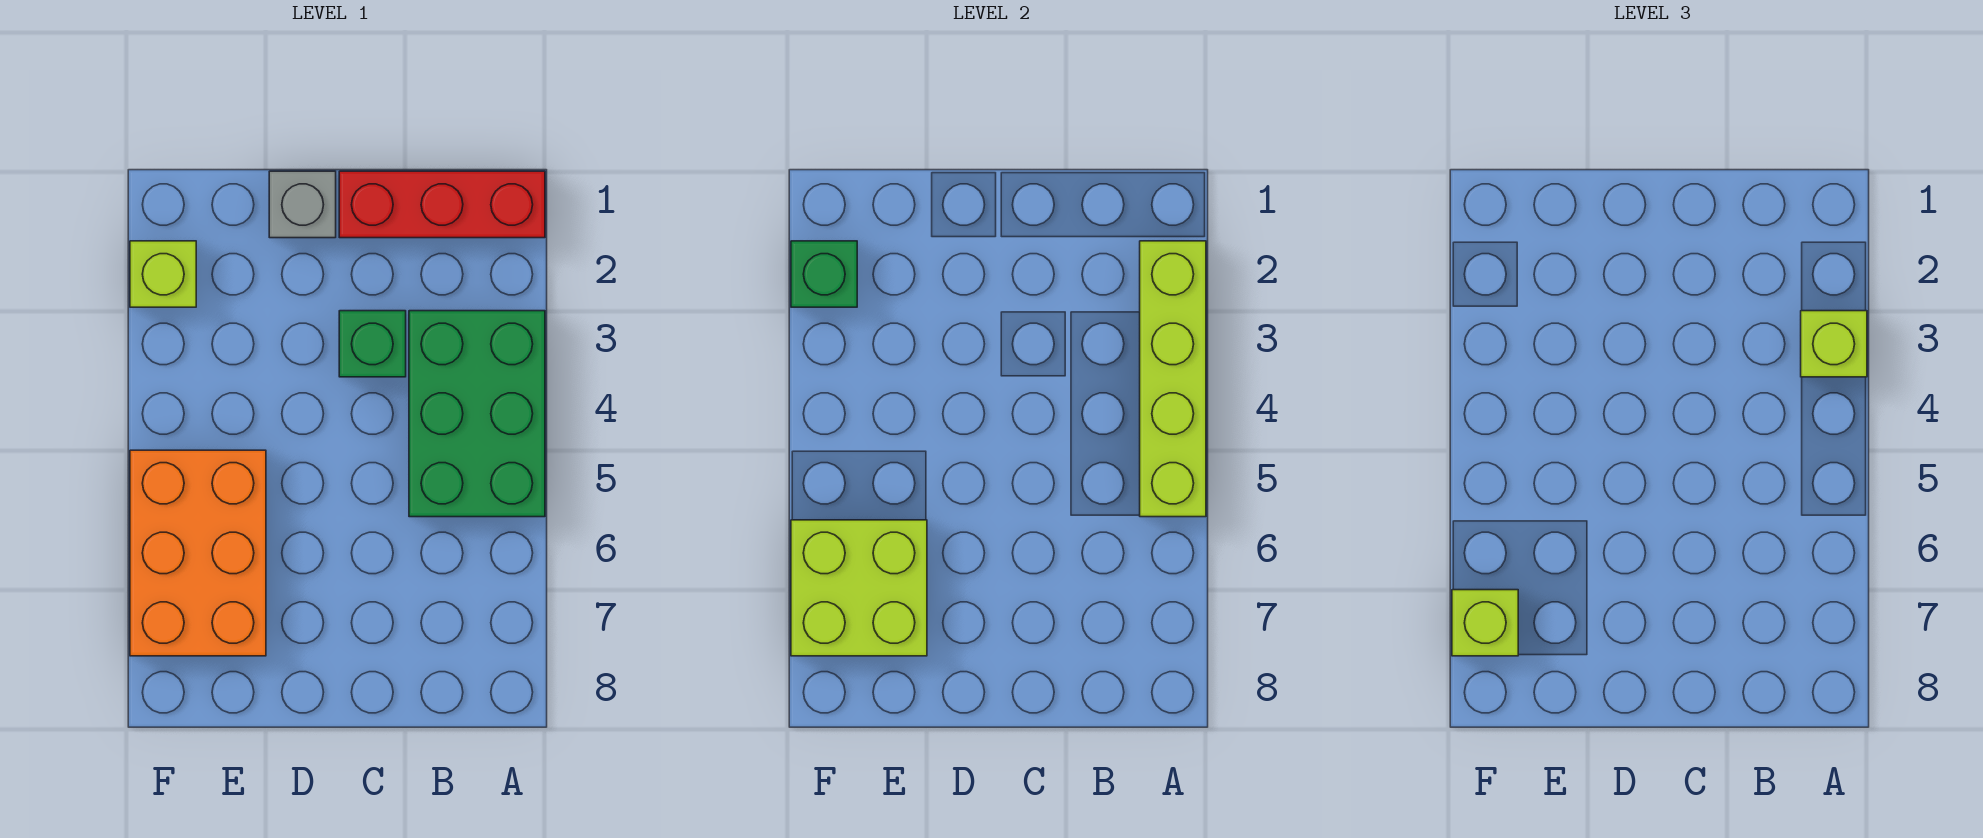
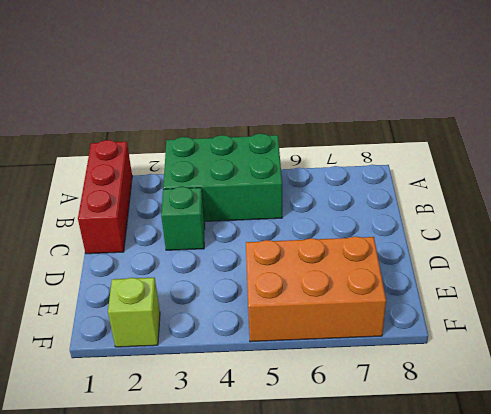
none -> grey brick D1 level 1
none -> lime brick A2:A5 level 2

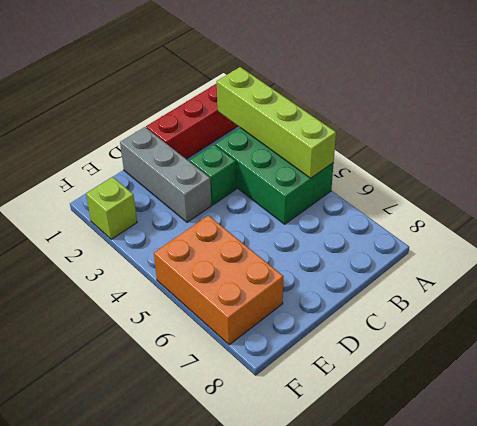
grey brick D1:D3 level 1 -> grey brick D1 level 1
none -> lime brick E6:F7 level 2
none -> green brick F2 level 2

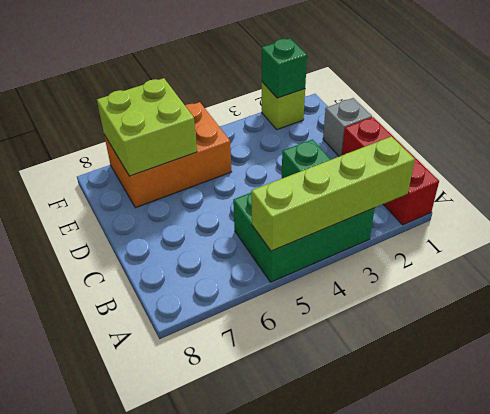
none -> lime brick A3 level 3
none -> lime brick F7 level 3

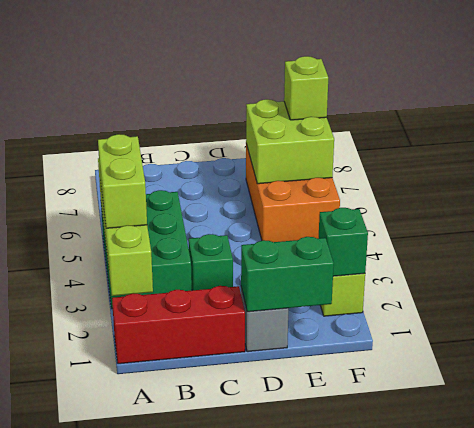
lime brick A3:A4 level 3 -> lime brick A3 level 3
green brick D1:E1 level 2 -> none

